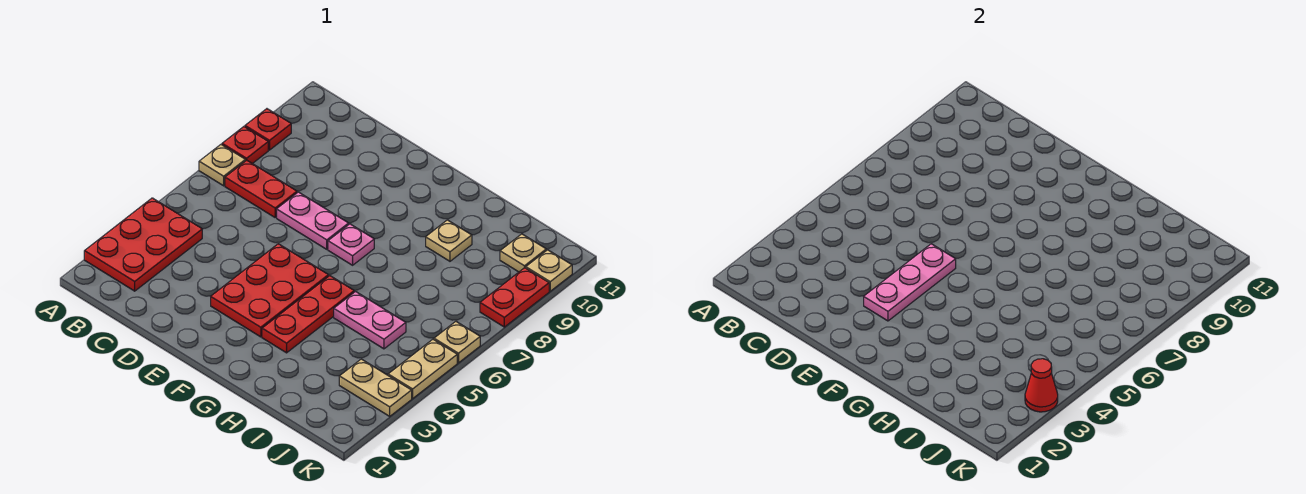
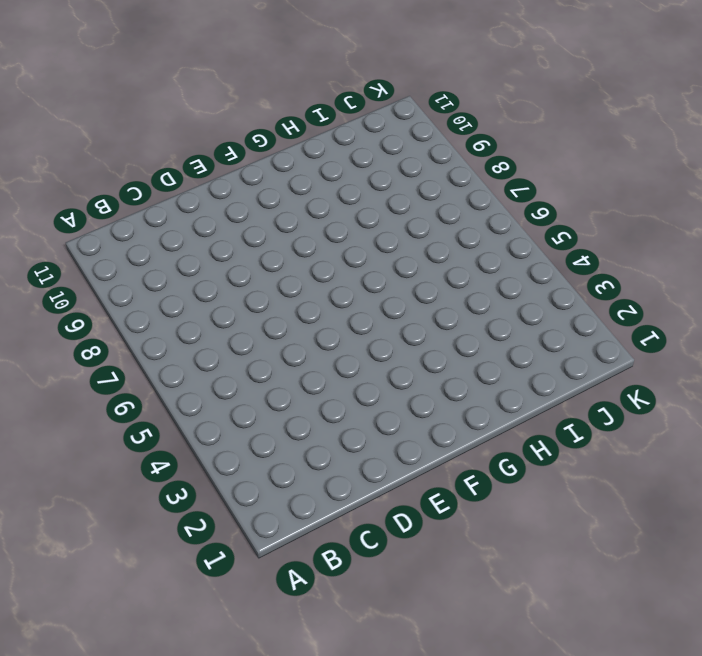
none -> red plate A2:B4 level 1
none -> tan plate A7 level 1
none -> red plate A8 level 1

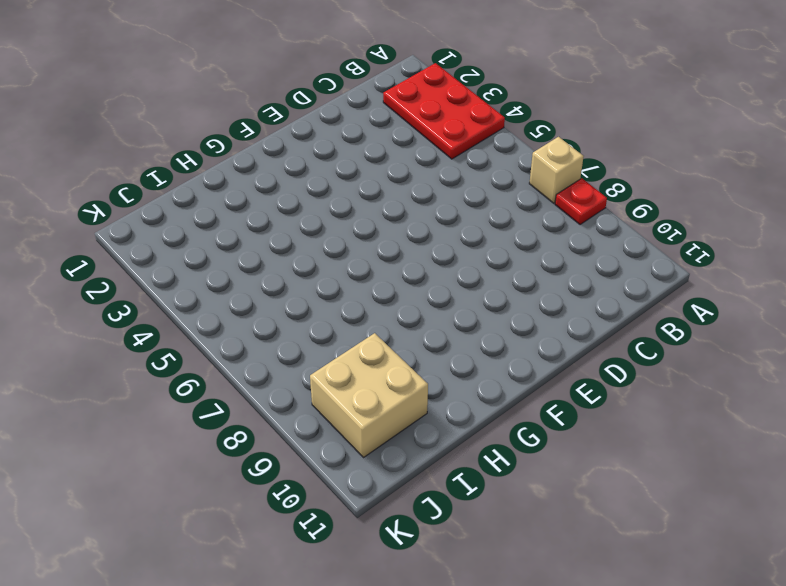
tan brick A7 level 1 -> tan plate A7 level 1
tan brick I9:J10 level 1 -> tan plate J10 level 1
none -> red plate A9 level 1
none -> red plate B7:C7 level 1
none -> pink plate D7:E7 level 1

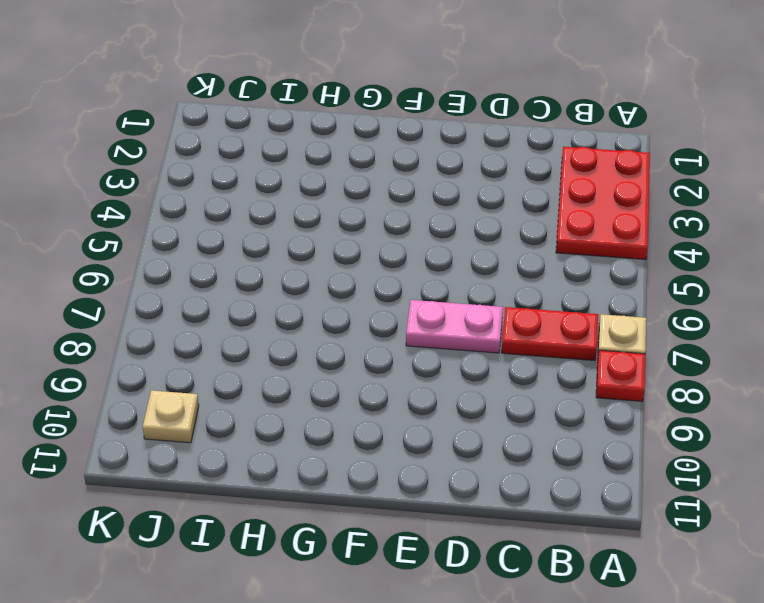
none -> red plate A9 level 1
none -> red plate E3:F5 level 1
none -> pink plate F7 level 1

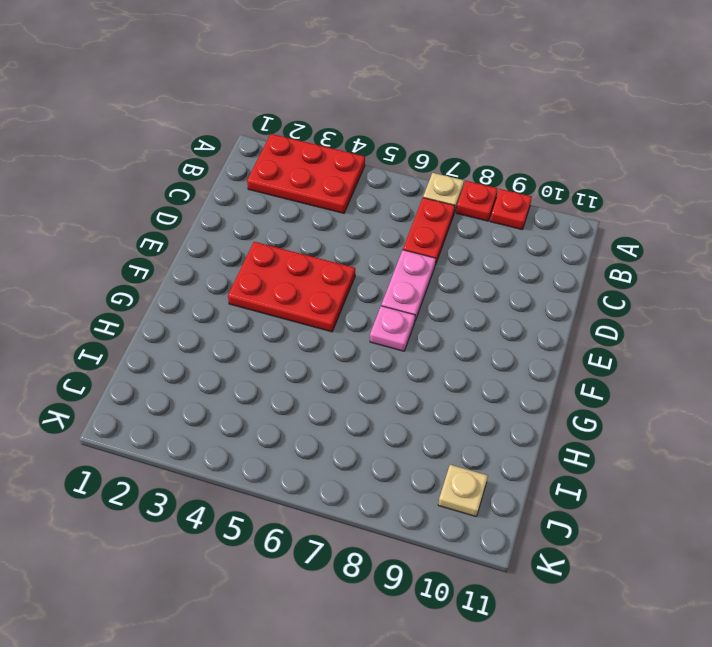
none -> red plate G3:G5 level 1
none -> pink plate H5:I5 level 1
none -> tan plate H9 level 1

